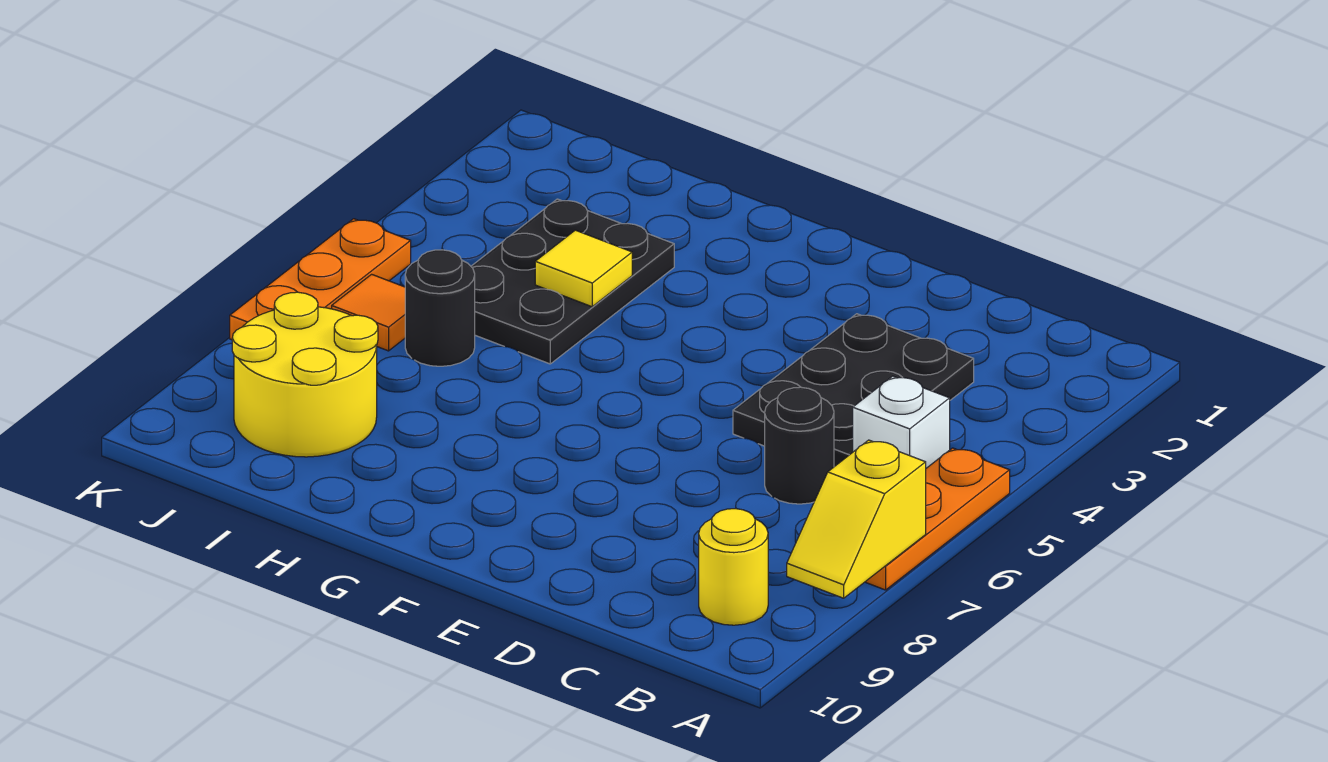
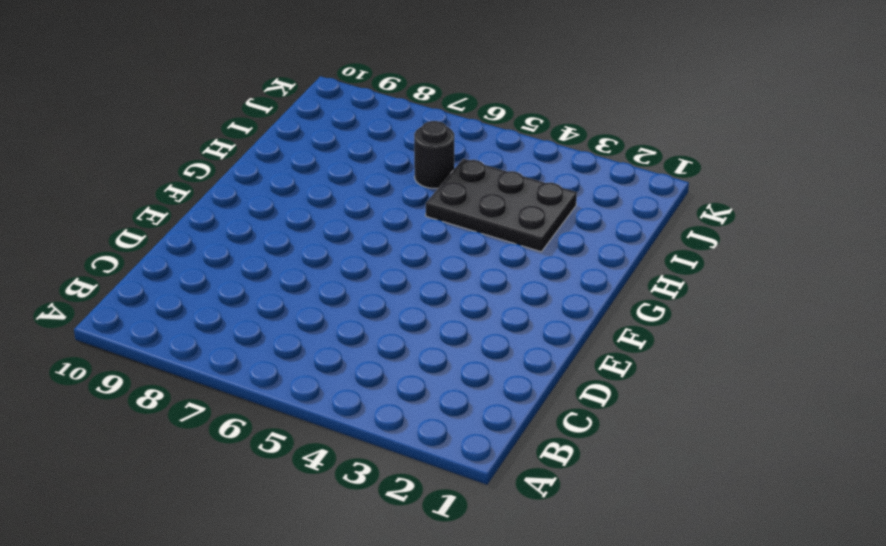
none -> orange plate A5:A7 level 1
none -> white brick B5 level 1
none -> yellow round brick B9 level 1

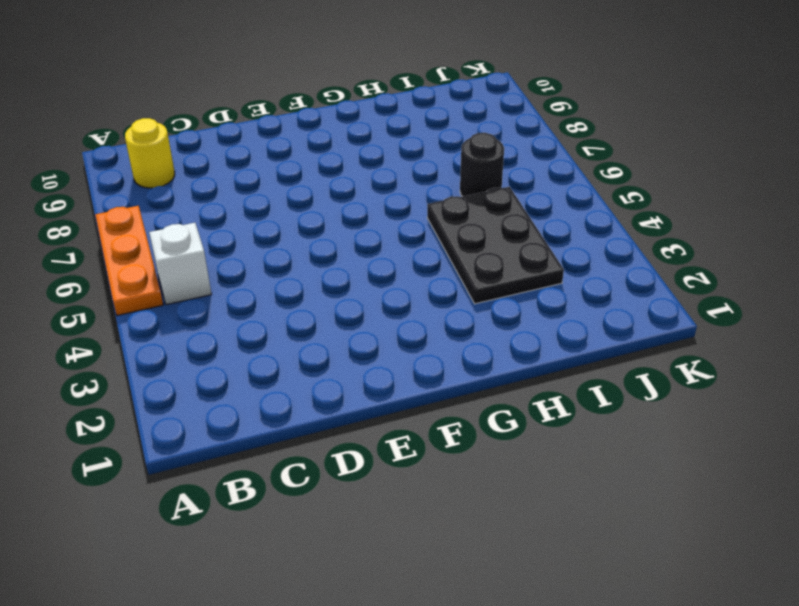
none -> black plate C3:D5 level 1
none -> black round brick C6 level 1
none -> yellow round brick I8:J9 level 1

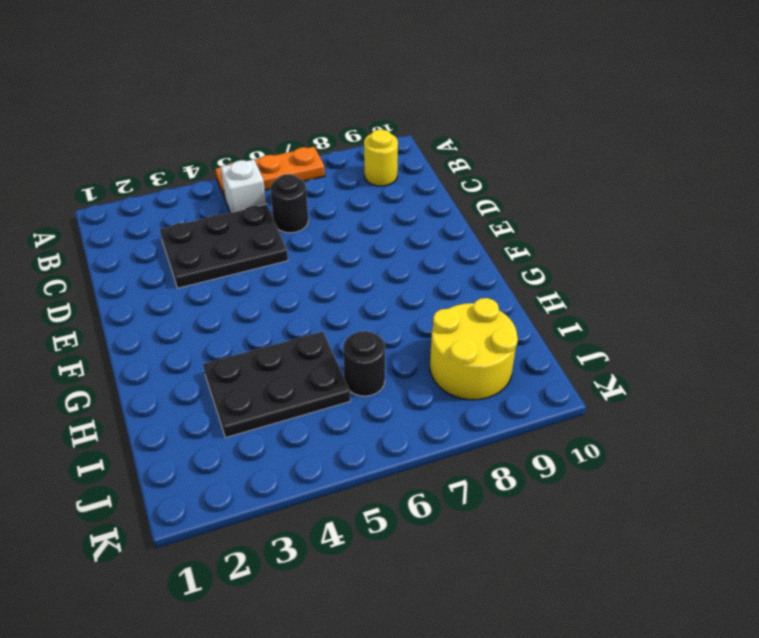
none -> orange tile J6 level 1
none -> orange plate K5:K7 level 1
none -> yellow slope A7:A8 level 2 top 7

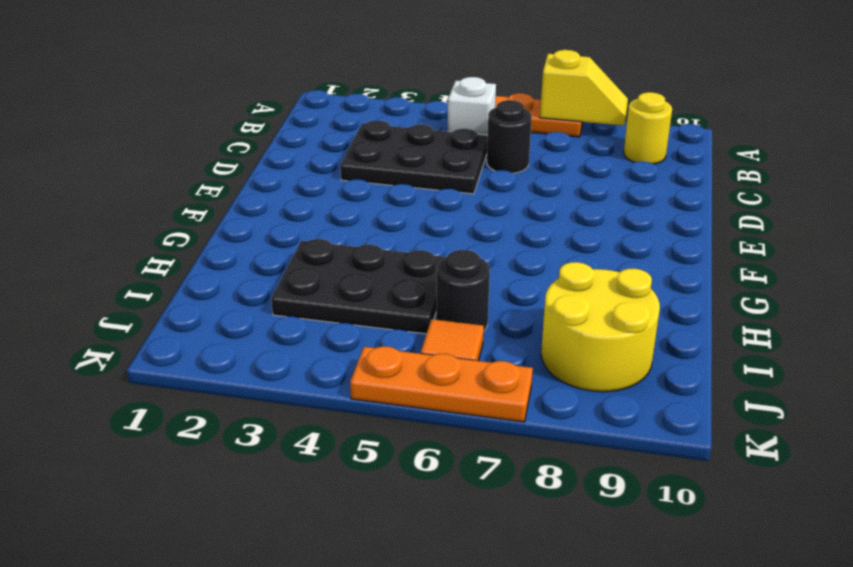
none -> yellow tile H4 level 2

